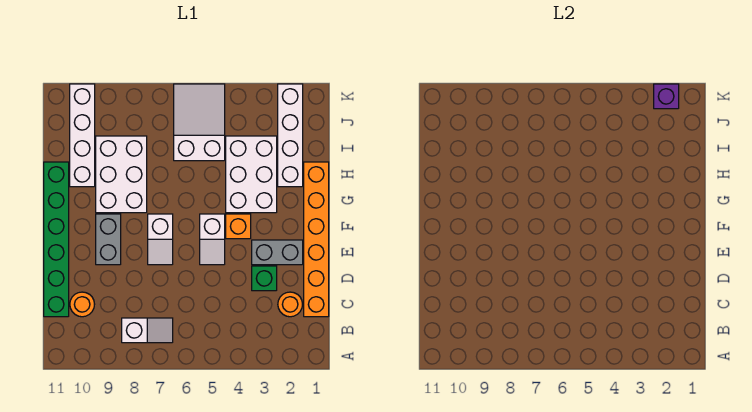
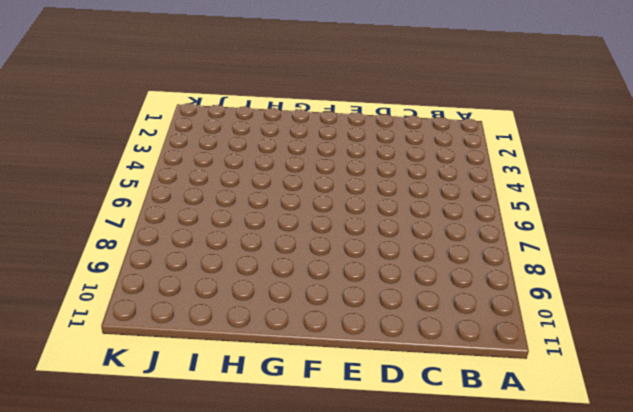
none -> white slope B7:B8 level 1 top 8
none -> orange brick C1:H1 level 1
none -> orange round brick C2 level 1

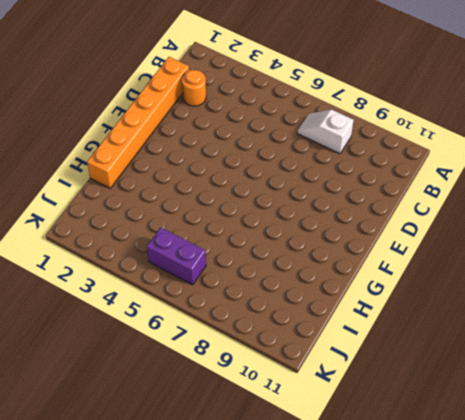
purple brick J5:J6 level 1 -> white slope I5:K6 level 1 top I
none -> orange round brick C10 level 1
none -> green brick C11:H11 level 1
none -> green brick D3 level 1

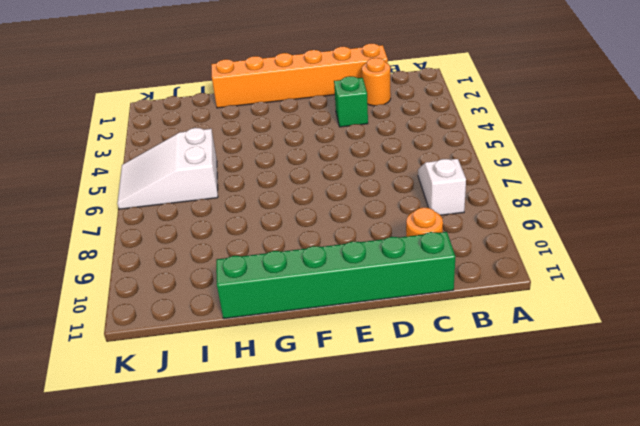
none -> grey brick E2:E3 level 1
none -> white slope E5:F5 level 1 top F
none -> white slope E7:F7 level 1 top F

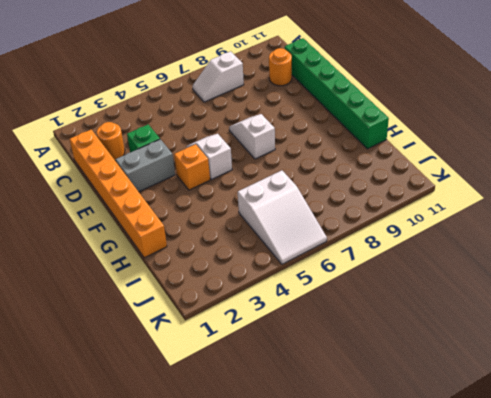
none -> grey brick E9:F9 level 1
none -> white brick G3:I4 level 1
none -> white brick G8:I9 level 1

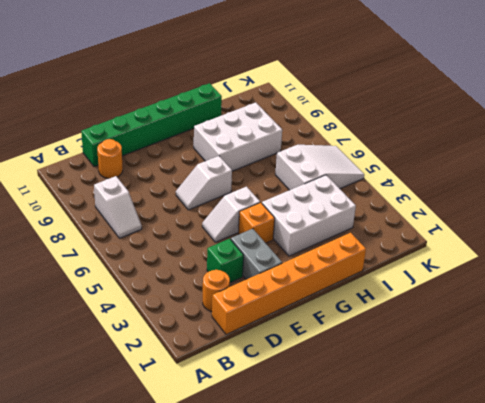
none -> grey brick E9:F9 level 1
none -> white brick H2:K2 level 1
none -> white brick H10:K10 level 1

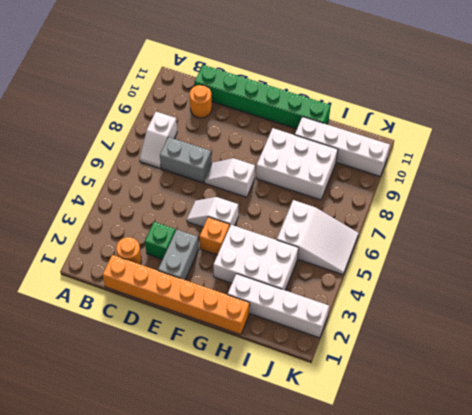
grey brick C7:D7 level 1 -> grey brick E9:F9 level 1
none -> purple brick K2 level 2

